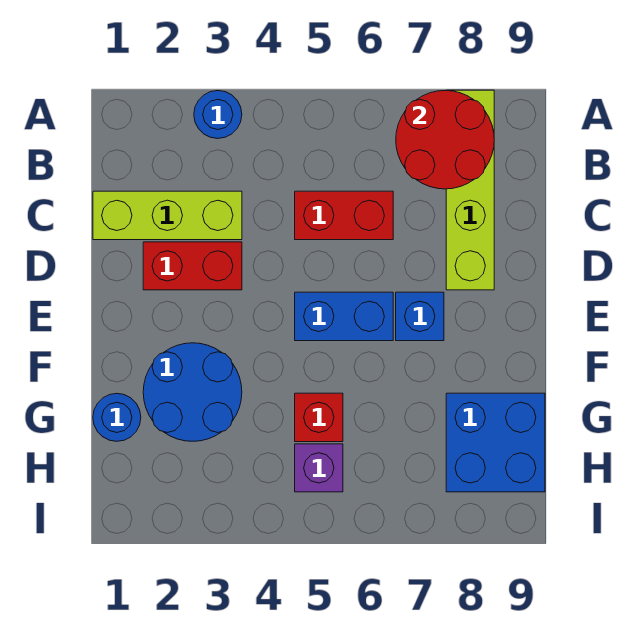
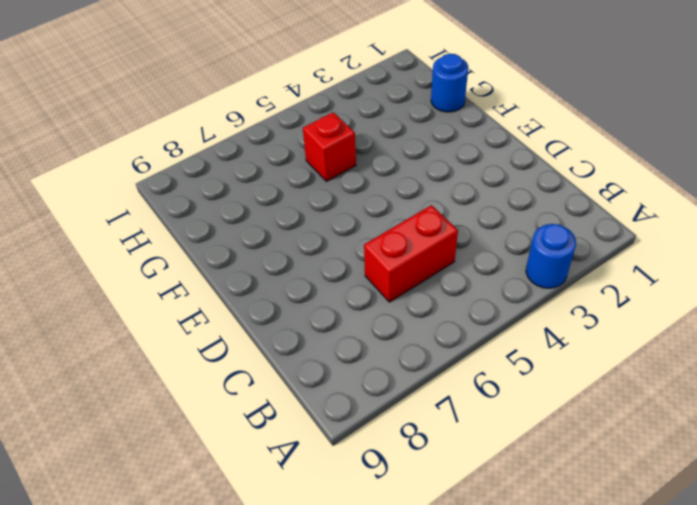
none -> lime brick A8:D8 level 1
none -> lime brick C1:C3 level 1
none -> red brick D2:D3 level 1

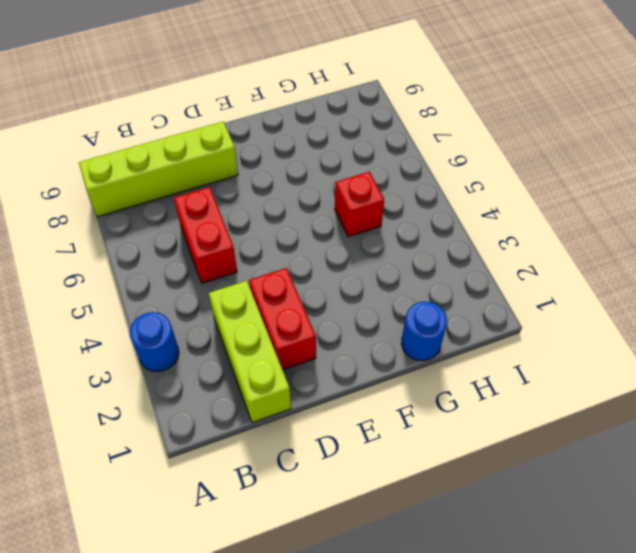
none -> blue brick E5:E6 level 1
none -> blue brick E7 level 1
none -> blue round brick F2:G3 level 1

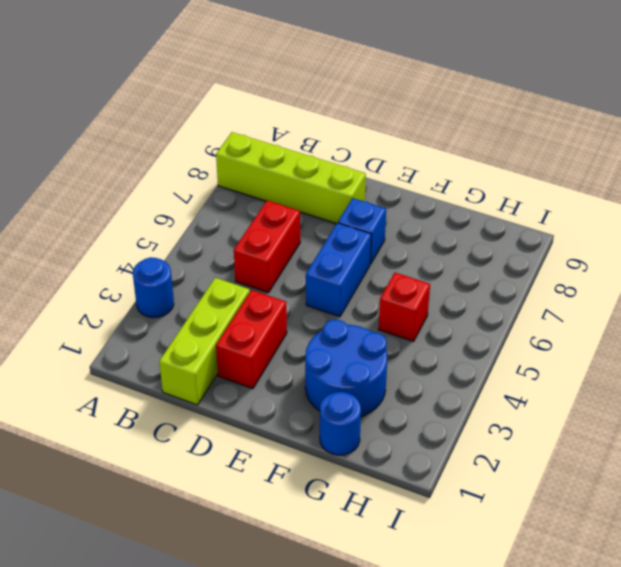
none -> blue brick G8:H9 level 1
none -> purple brick H5 level 1
none -> red round brick A7:B8 level 2

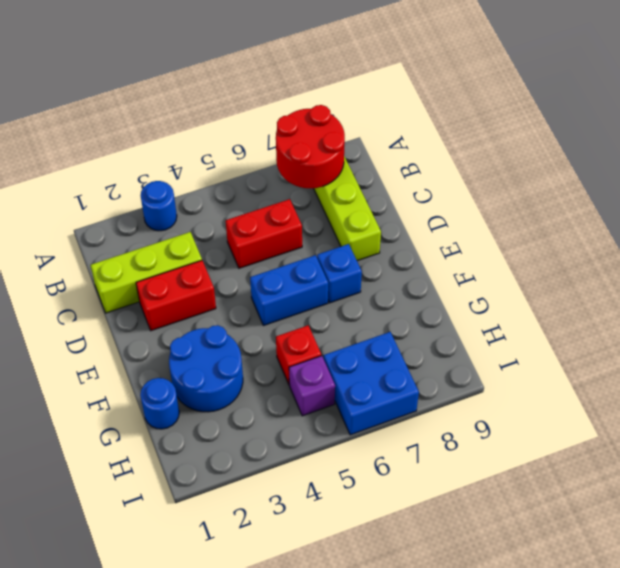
blue brick H6:I7 level 1 -> blue brick G8:H9 level 1

